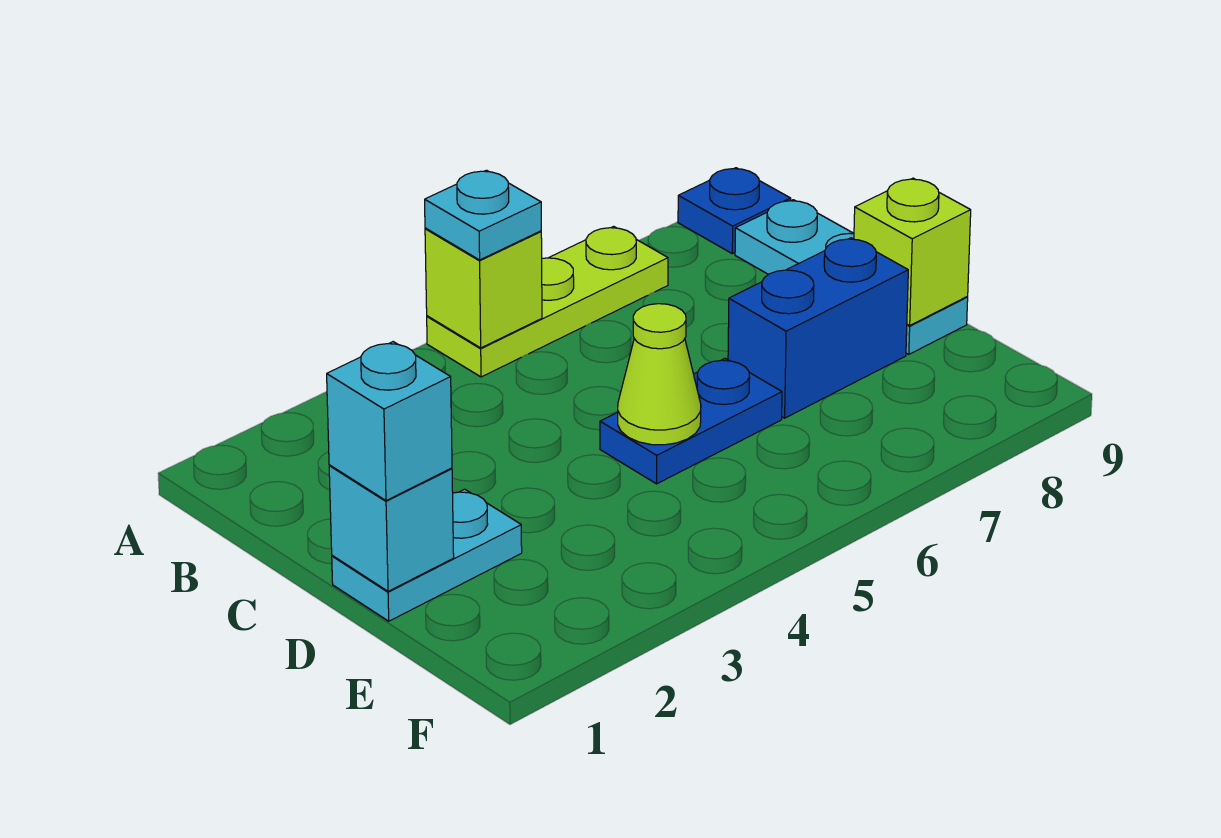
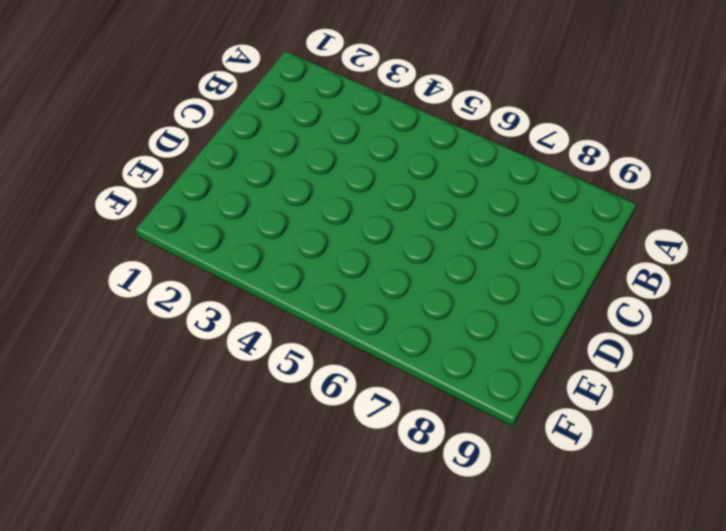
none -> lime plate A5:A7 level 1
none -> blue plate A9 level 1
none -> cyan plate B9:D9 level 1

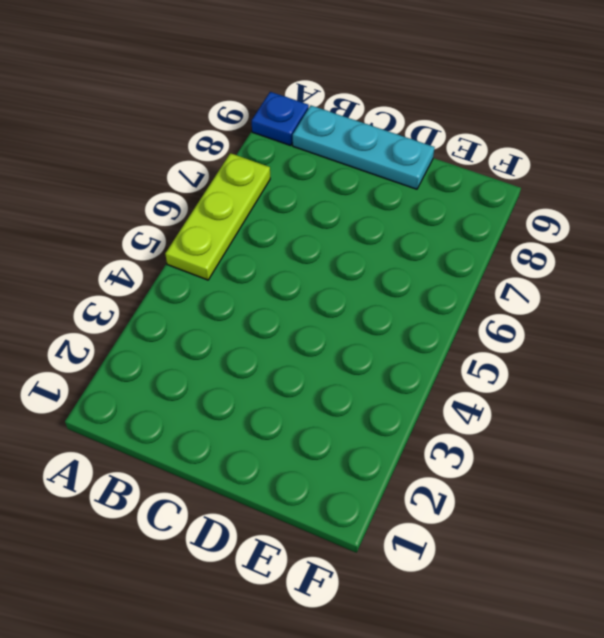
none -> cyan plate D1:D2 level 1
none -> blue plate D5:D6 level 1
none -> blue brick D7:D8 level 1

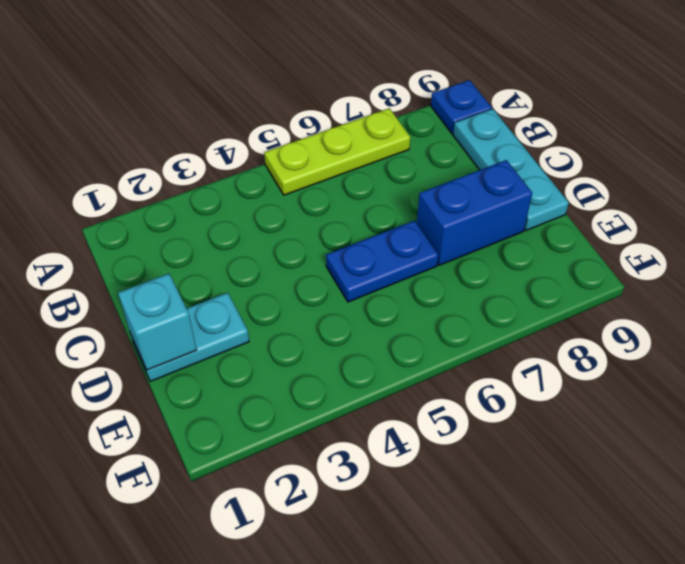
none -> lime brick A5 level 2
none -> lime cone D5 level 2
none -> lime brick D9 level 2

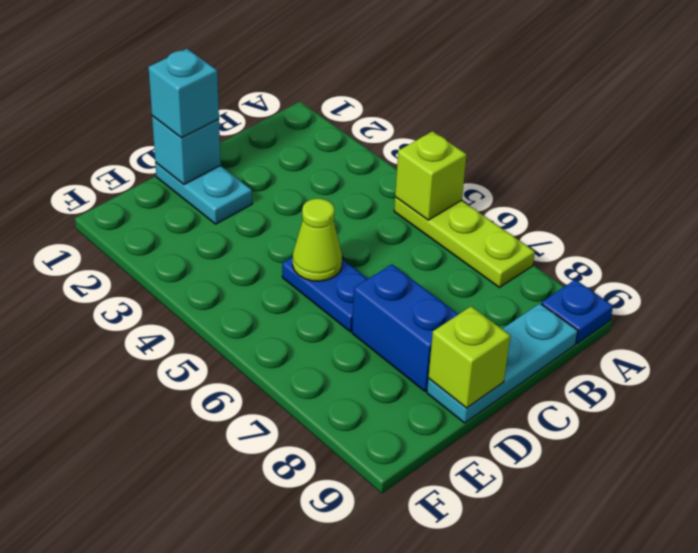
none -> cyan plate A5 level 3

